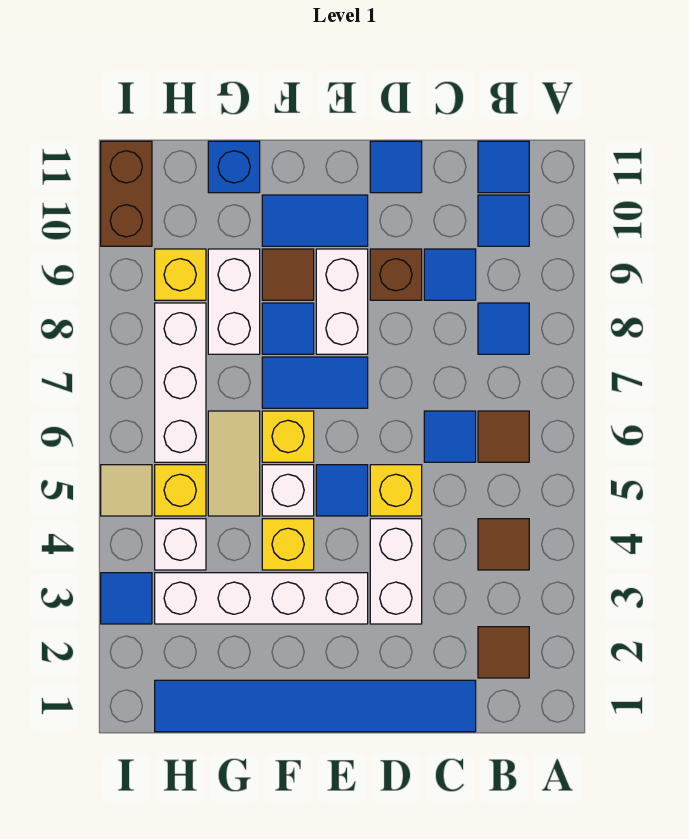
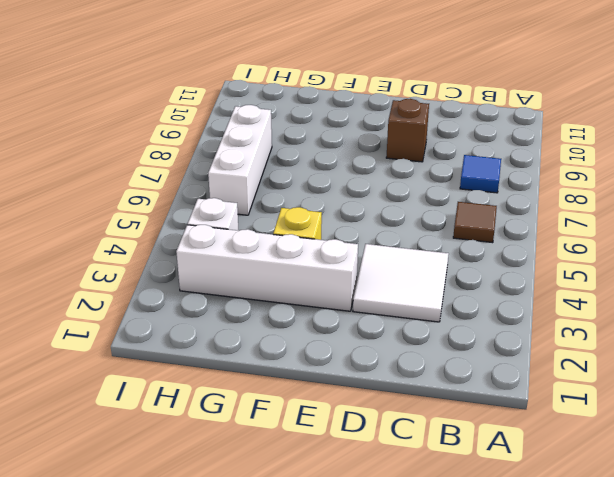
white tile C3:D4 level 1 -> white brick D3:D4 level 1
none -> brown tile B2 level 1
none -> brown tile B4 level 1
none -> blue tile B10 level 1
none -> blue tile B11 level 1

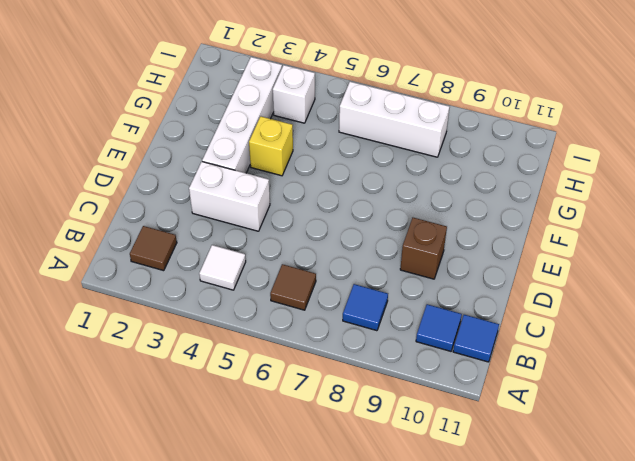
white tile B4 level 1 -> brown tile B4 level 1
none -> blue tile C1:H1 level 1
none -> blue tile C6 level 1
none -> blue tile C9 level 1
none -> yellow brick D5 level 1

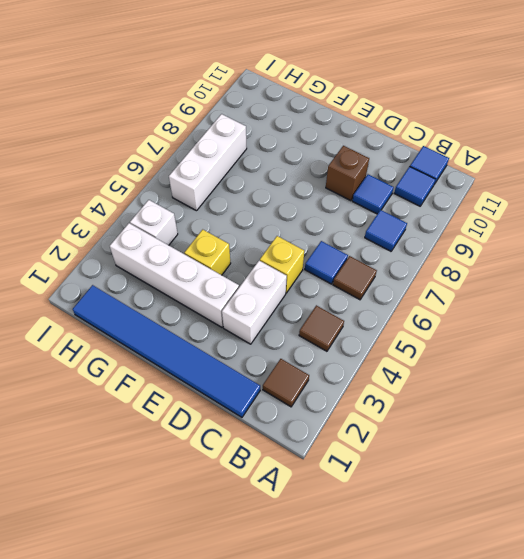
none -> blue tile D11 level 1
none -> blue tile E5 level 1
none -> blue tile E7:F7 level 1
none -> white brick E8:E9 level 1

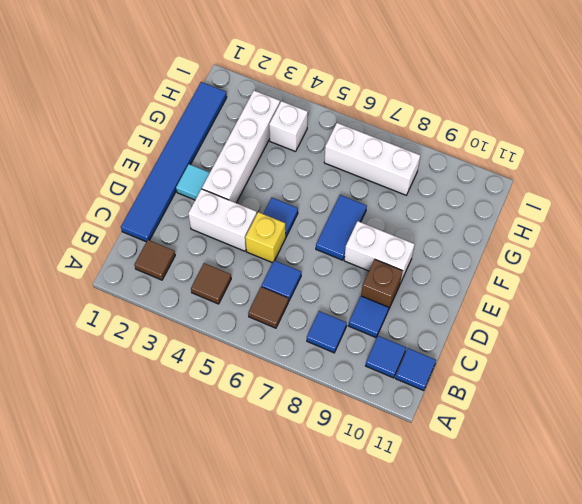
cyan tile E2 level 1 -> none
none -> blue tile D11 level 1
none -> blue tile E10:F10 level 1
none -> yellow brick F4 level 1
none -> white brick F5 level 1

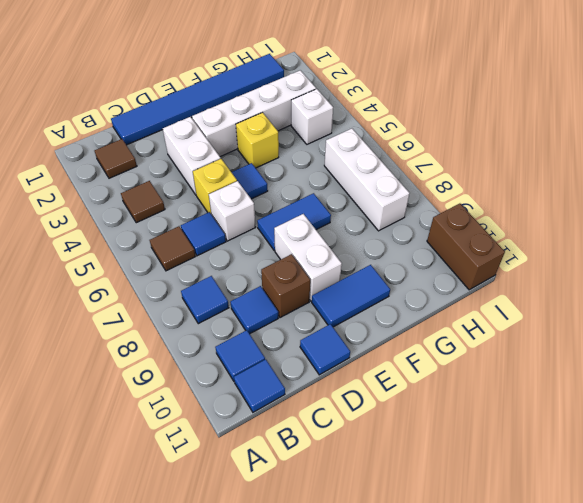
white brick D6 level 1 -> white brick F5 level 1
none -> yellow brick F6 level 1
none -> blue tile F8 level 1
none -> brown tile F9 level 1
none -> tan tile G5:G6 level 1

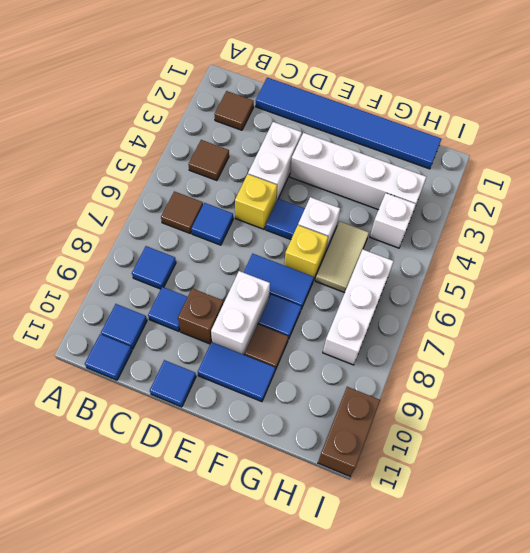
none -> yellow brick F4 level 1
none -> white brick G8:G9 level 1
none -> blue brick G11 level 1
none -> yellow brick H5 level 1

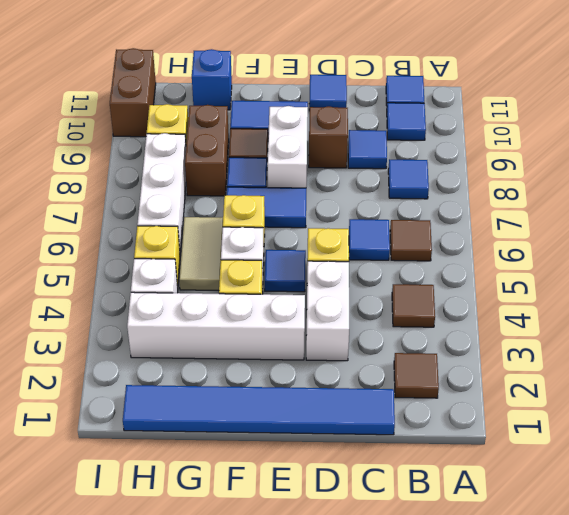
brown brick G8:G9 level 1 -> white brick G8:G9 level 1
none -> blue tile I3 level 1
none -> tan tile I5 level 1

